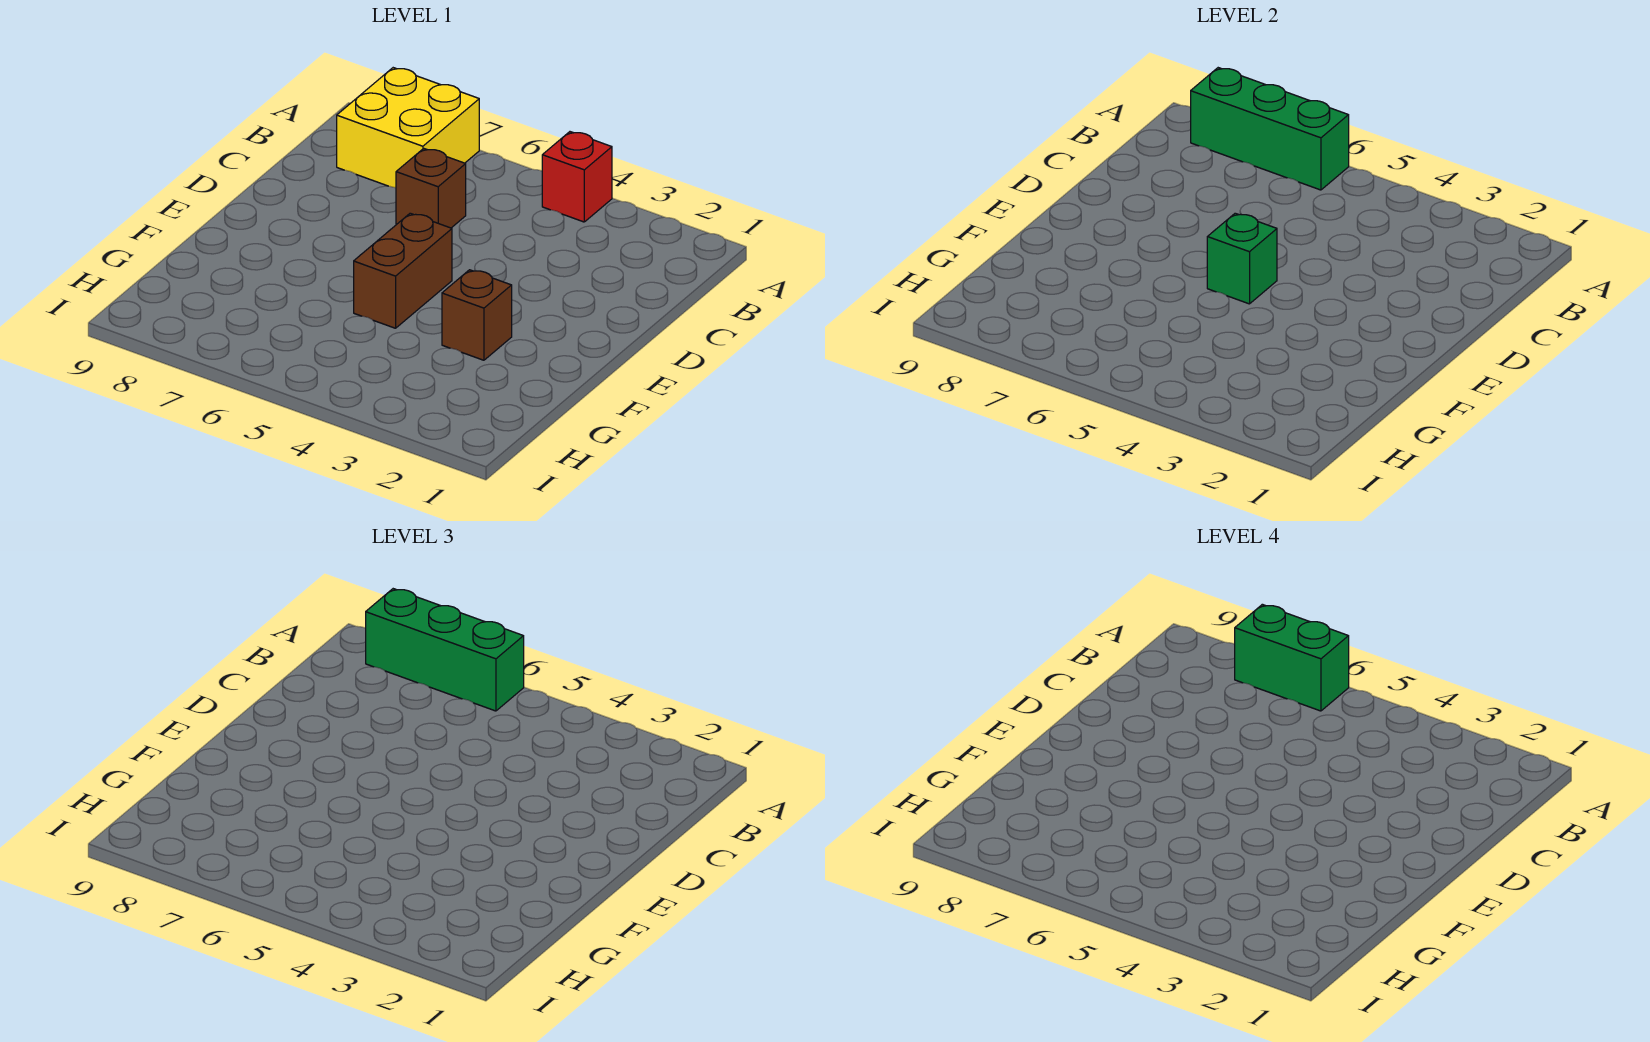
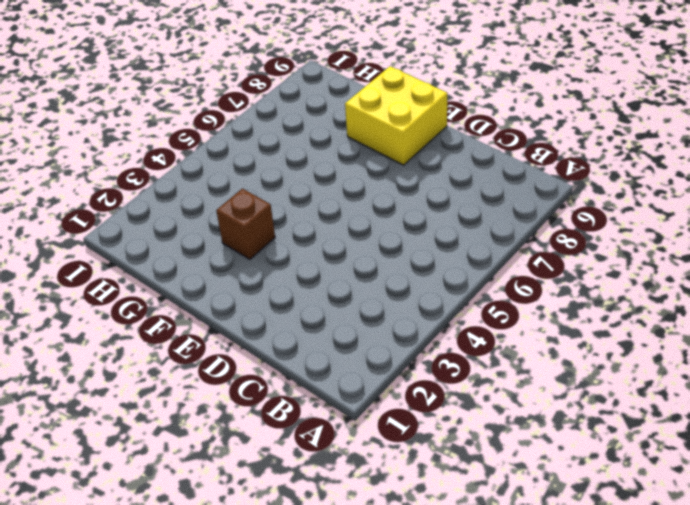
yellow brick E8:F9 level 1 -> yellow brick A7:B8 level 1
none -> red brick A4 level 1
none -> brown brick C6 level 1

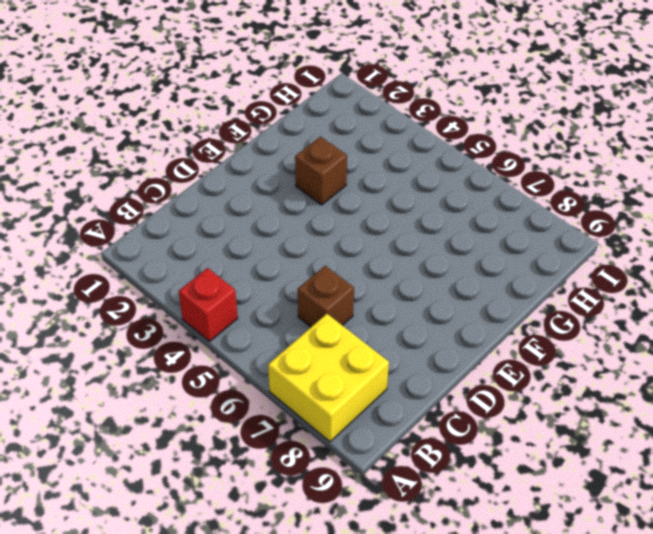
none -> brown brick E5:F5 level 1
none -> green brick A6:A8 level 2

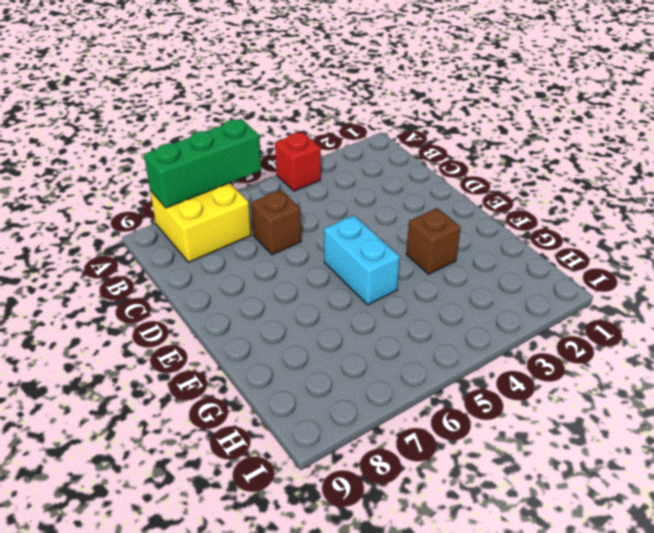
cyan brick E5:F5 level 1 -> brown brick E5:F5 level 1
none -> green brick E5 level 2
none -> green brick A6:A8 level 3

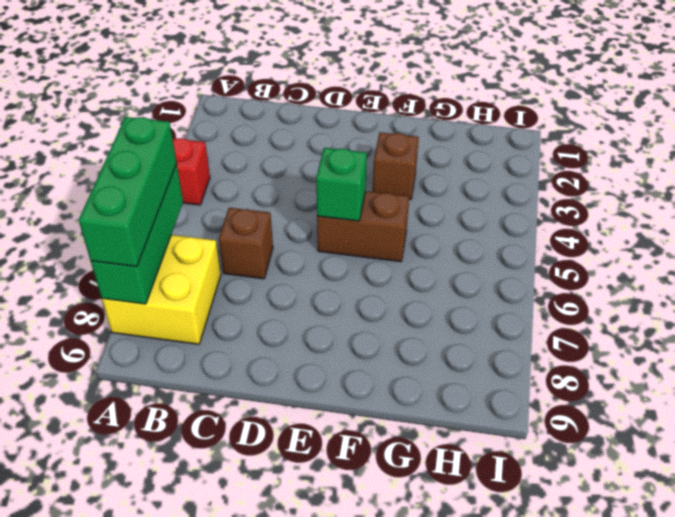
none -> green brick A6:A7 level 4

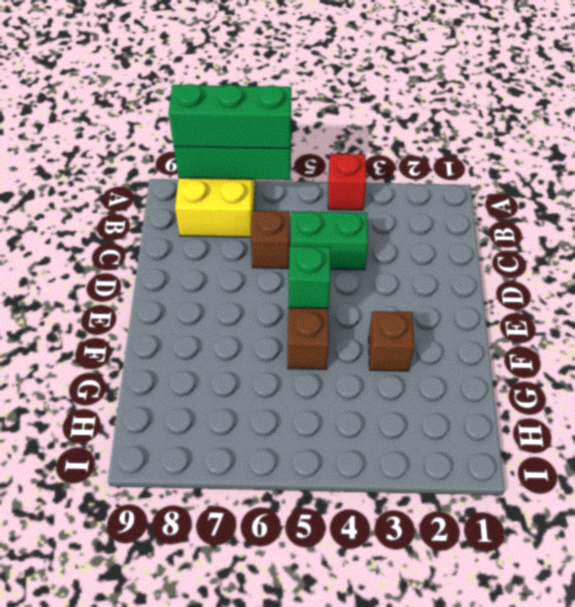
green brick C4:C5 level 1 -> green brick A6:A7 level 4

